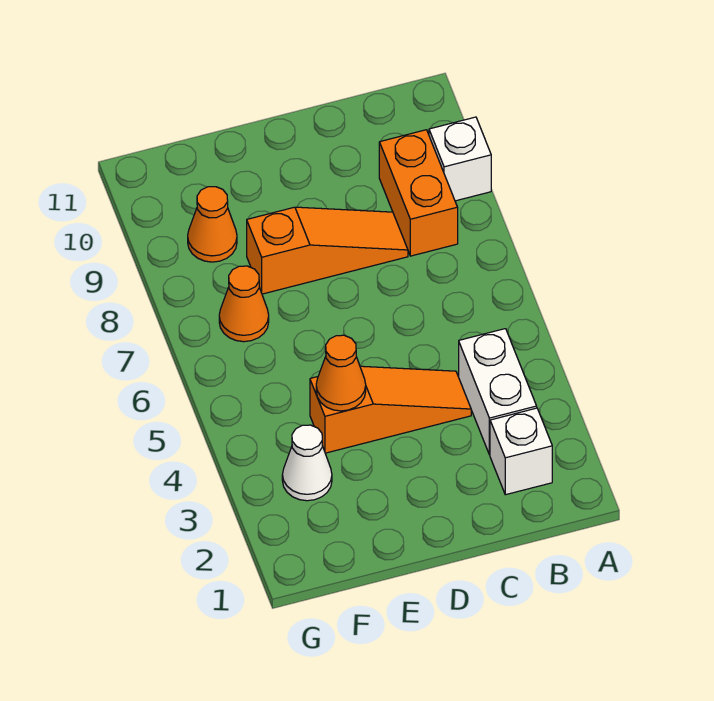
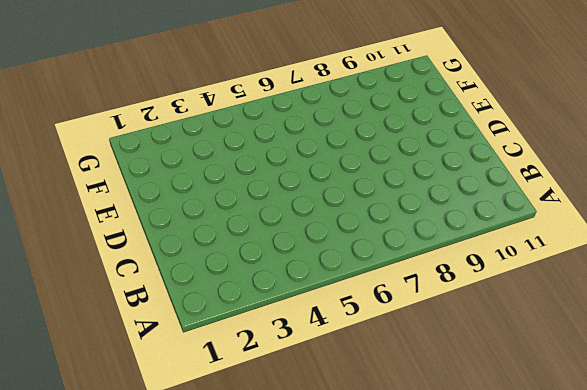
none -> white brick A9 level 1
none -> white brick B2 level 1

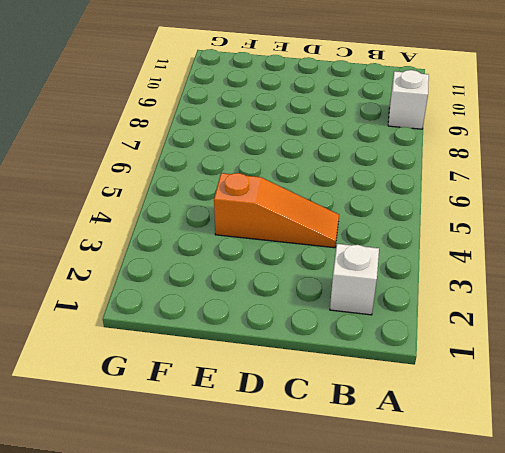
none -> white brick B3:B4 level 1
none -> orange brick B8:B9 level 1

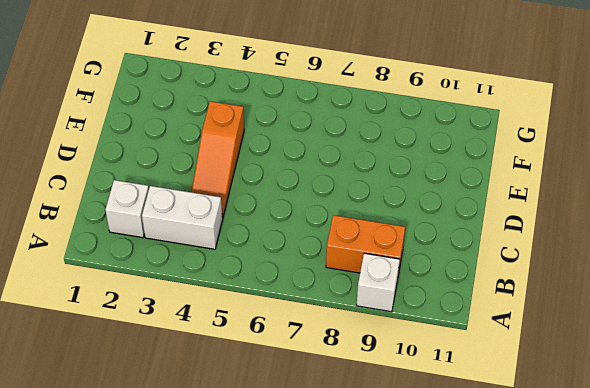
none -> orange slope C8:E8 level 1 top E
none -> white cone F3 level 1

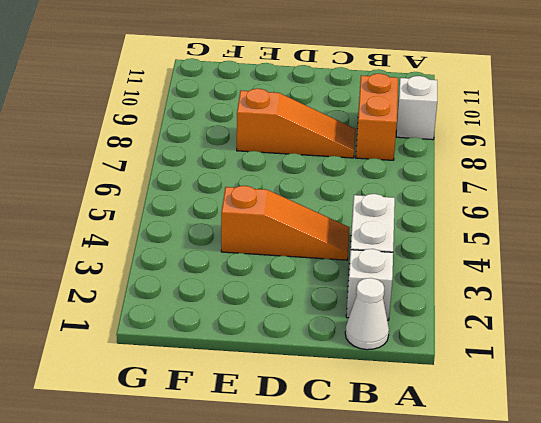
white cone B1 level 1 -> white cone F3 level 1
none -> orange cone F7 level 1
none -> orange cone F9 level 1

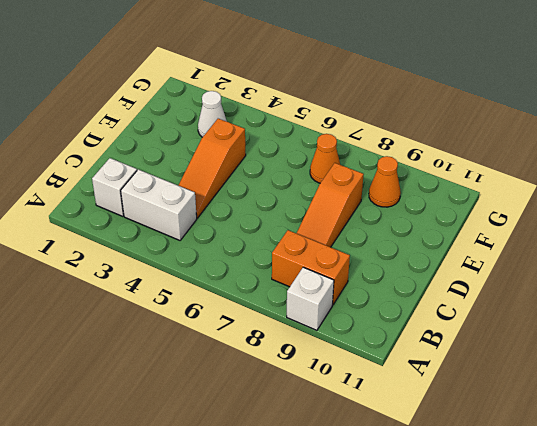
none -> orange cone E4 level 2

